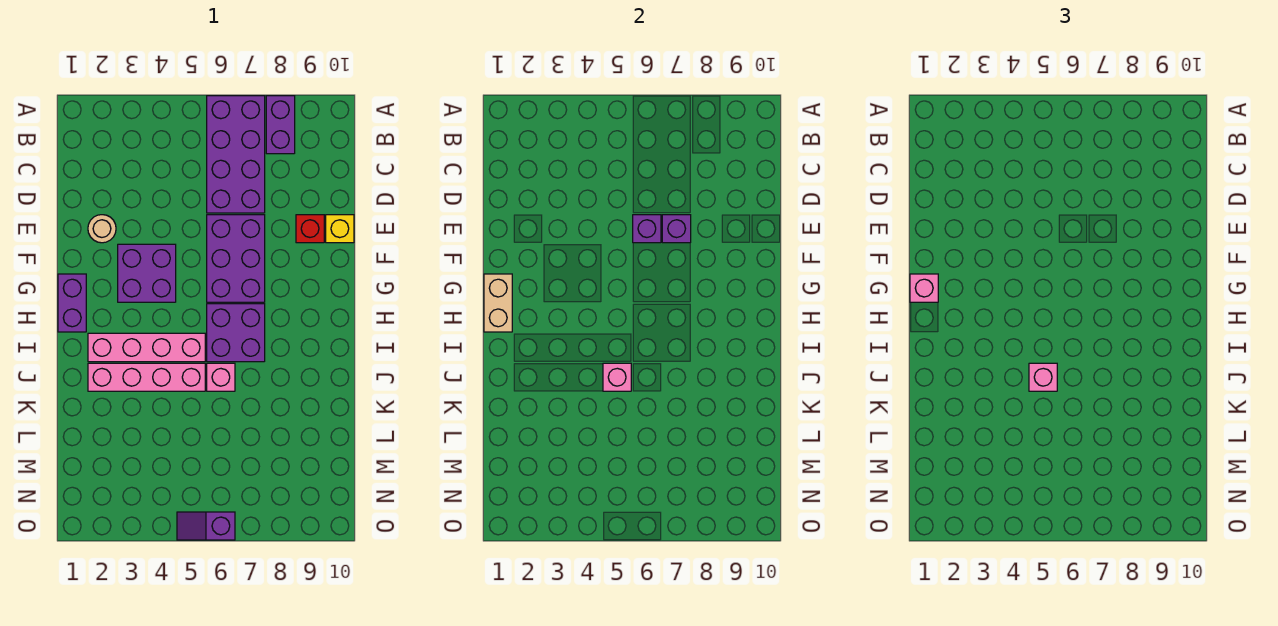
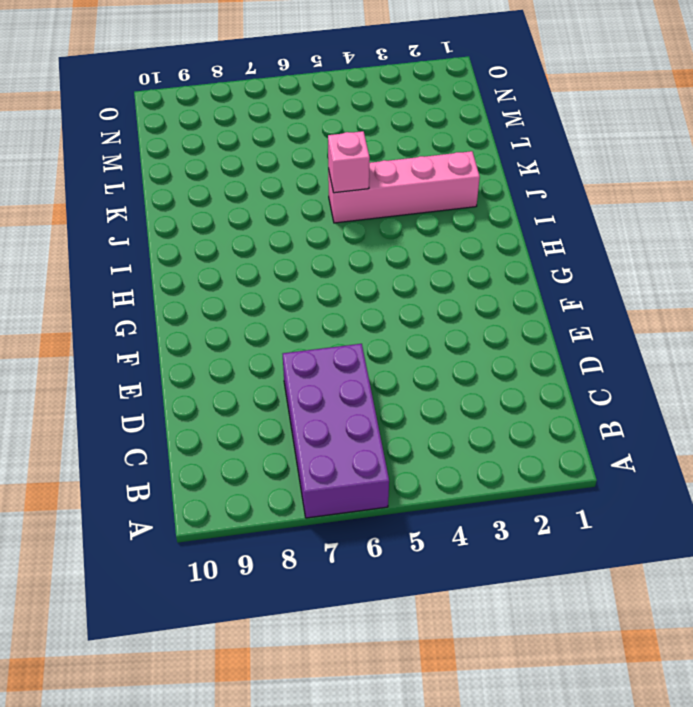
none -> purple brick A8:B8 level 1
none -> tan round brick E2 level 1
none -> purple brick E6:G7 level 1

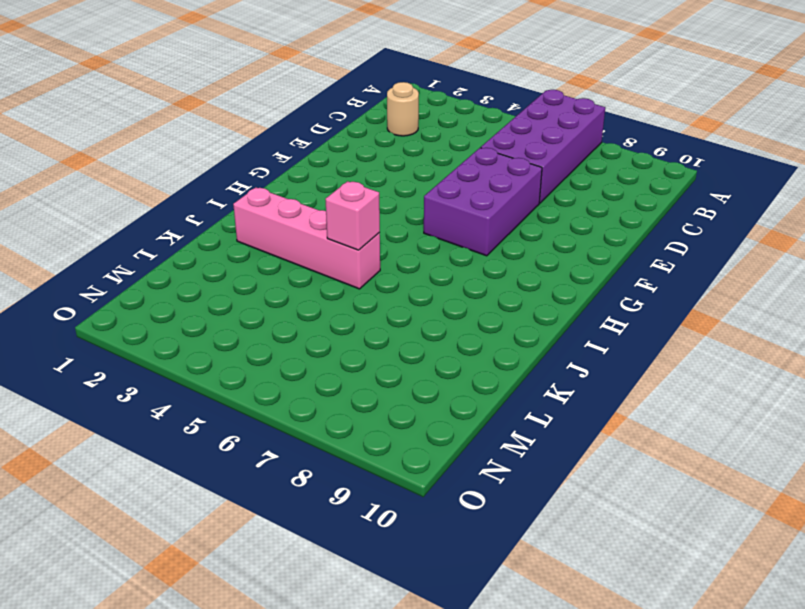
tan round brick C2 level 1 -> tan round brick E2 level 1
none -> purple brick A8:B8 level 1
none -> red brick E9 level 1
none -> yellow brick E10 level 1

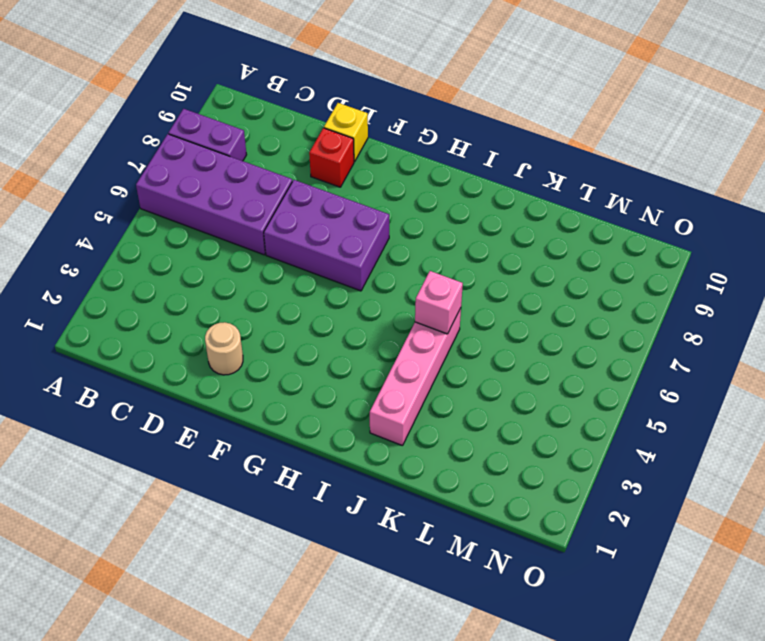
none -> purple brick F3:G4 level 1
none -> purple brick G1:H1 level 1
none -> purple brick H6:I7 level 1

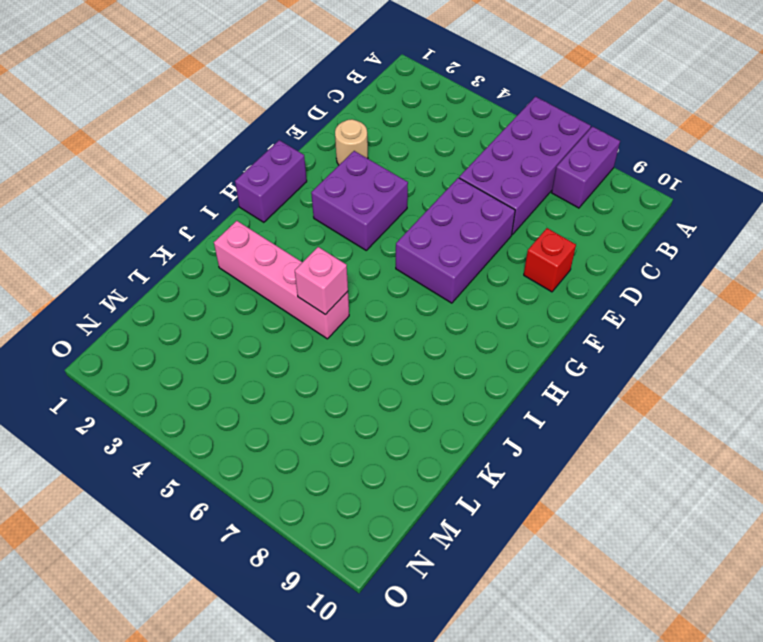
none -> yellow brick E10 level 1
none -> purple brick H6:I7 level 1
none -> pink brick I2:I5 level 1

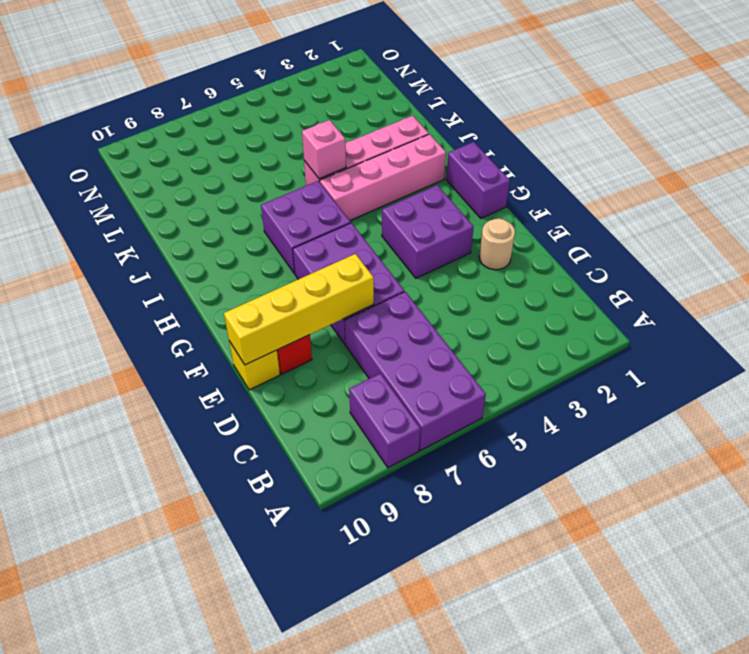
yellow brick E7:E10 level 2 -> purple brick E7 level 2
none -> pink brick J6 level 1
none -> purple slope O5:O6 level 1 top 6
none -> purple brick E6 level 2

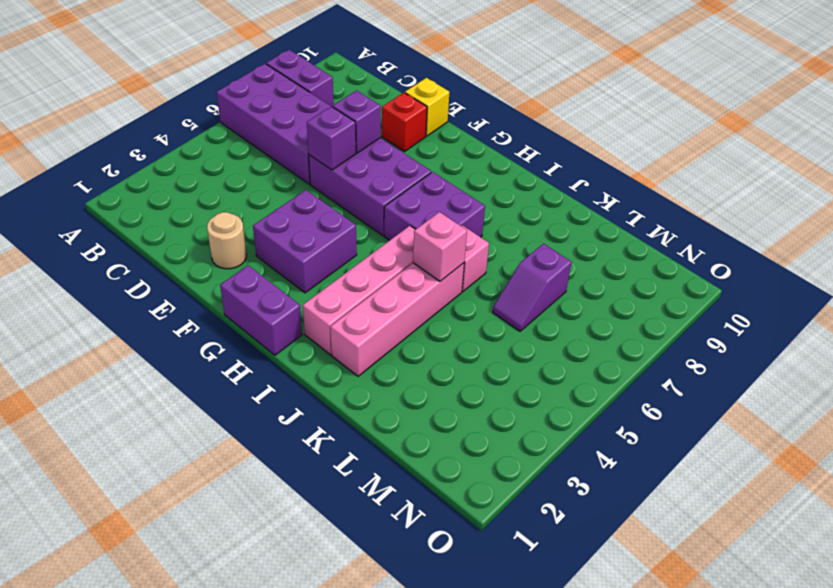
purple slope L6:L7 level 1 top 7 -> purple slope O5:O6 level 1 top 6
none -> tan brick G1:H1 level 2
none -> pink brick G1 level 3
none -> pink brick J5 level 3

